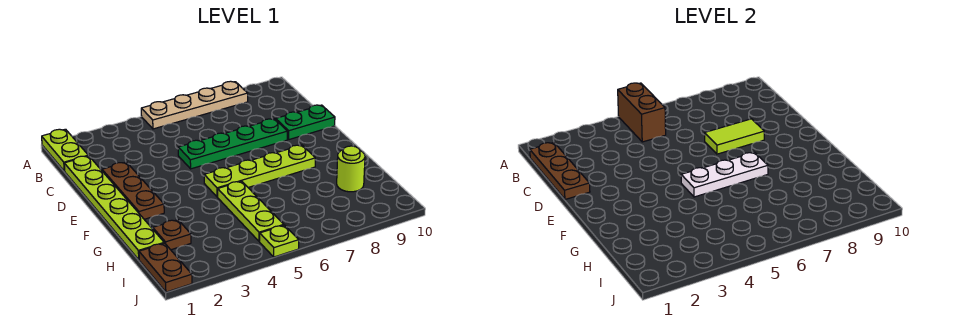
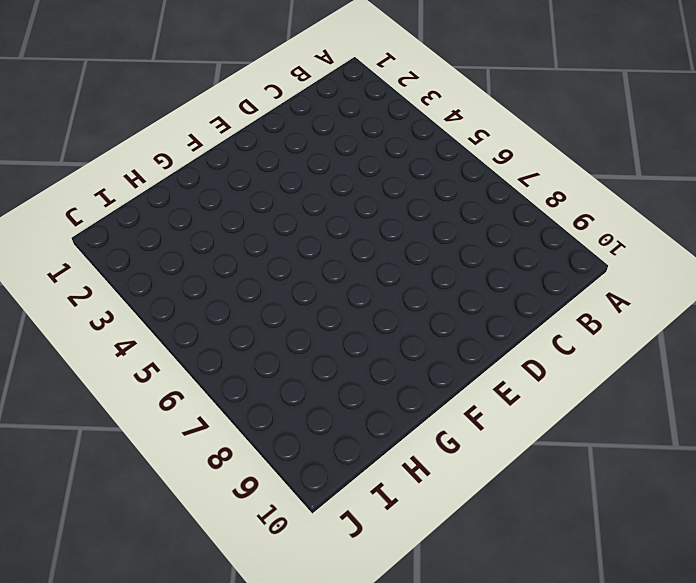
none -> lime plate A1:B1 level 1
none -> tan plate A5:A8 level 1
none -> lime plate C1:H1 level 1

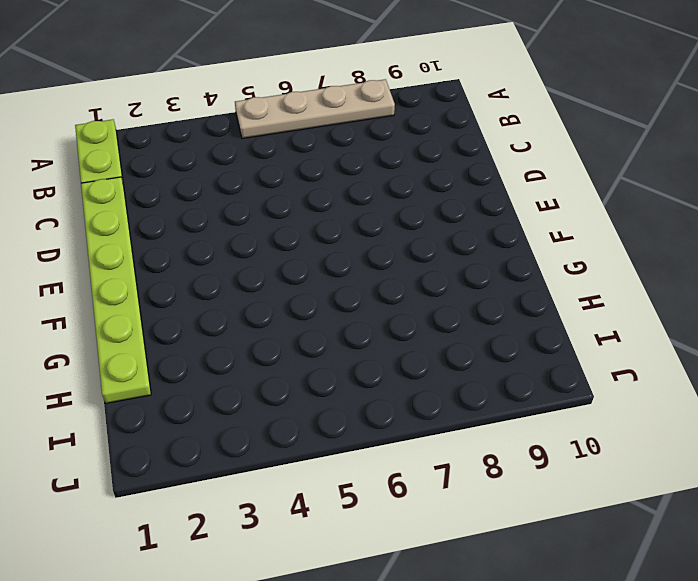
none -> brown plate D2:F2 level 1
none -> green plate D5:D8 level 1
none -> green plate D9:D10 level 1

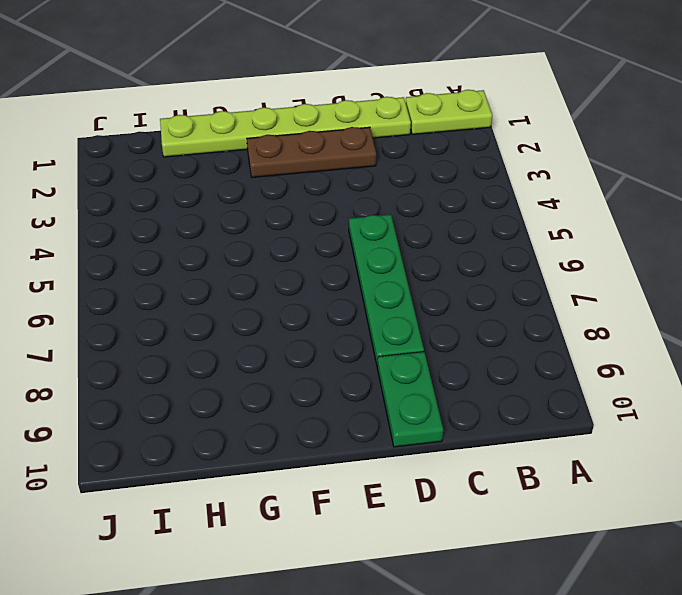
none -> tan plate A5:A8 level 1
none -> lime plate F5:F8 level 1
none -> lime plate G5:I5 level 1

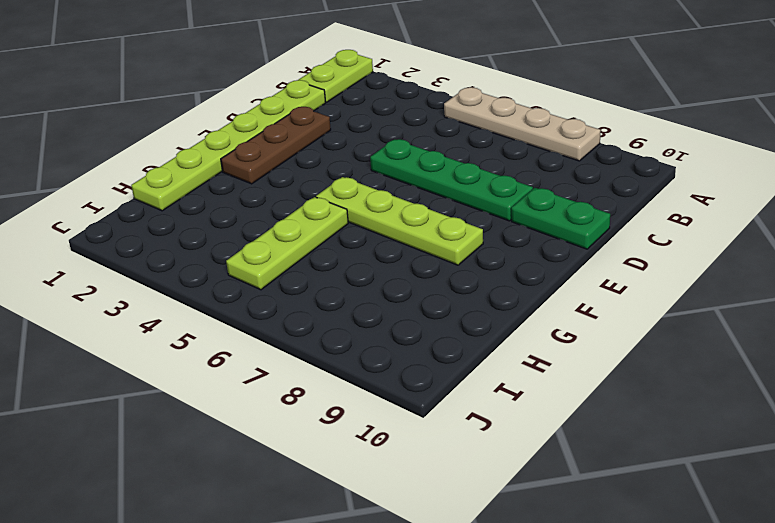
none -> brown plate H2 level 1
none -> lime round brick H9 level 1
none -> brown plate I1:J1 level 1

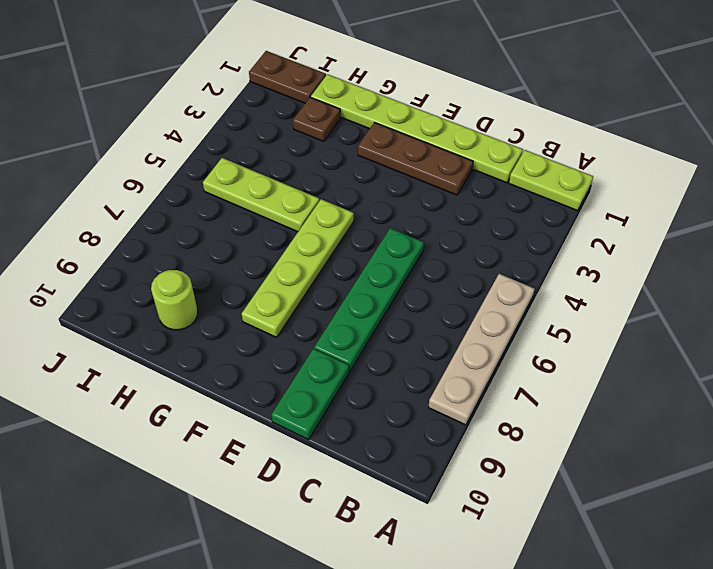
none -> lime plate J5 level 1
none -> brown brick A5:B5 level 2
none -> brown plate B1:D1 level 2

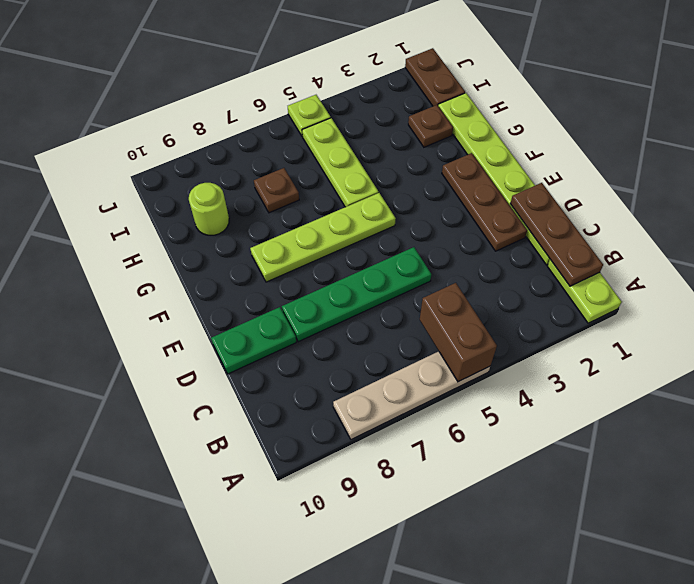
brown plate H7 level 1 -> none
none -> lime tile D7:D8 level 2
none -> white plate F5:F7 level 2

